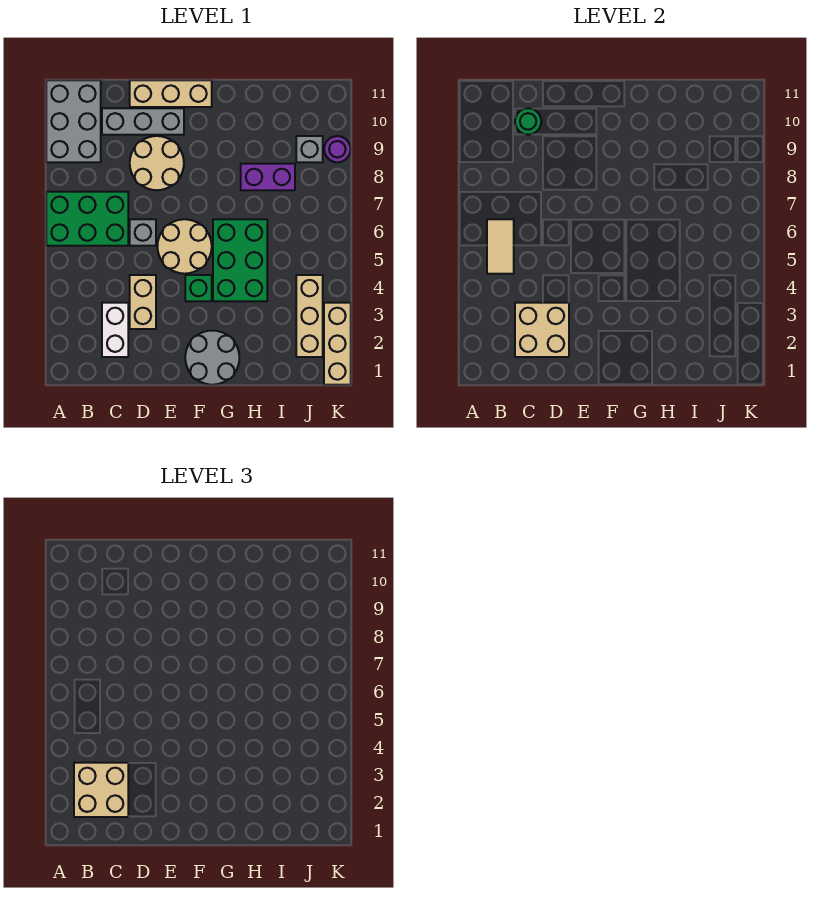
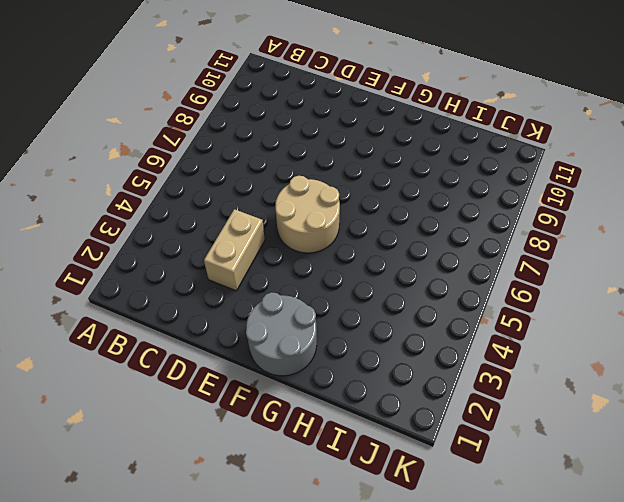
none -> green brick A6:C7 level 1
none -> grey brick A9:B11 level 1
none -> white brick C2:C3 level 1

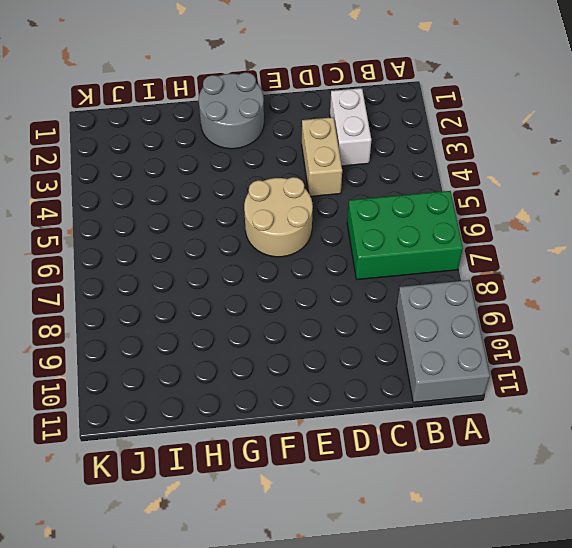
none -> grey brick C10:E10 level 1
none -> grey brick D6 level 1
none -> tan round brick D8:E9 level 1

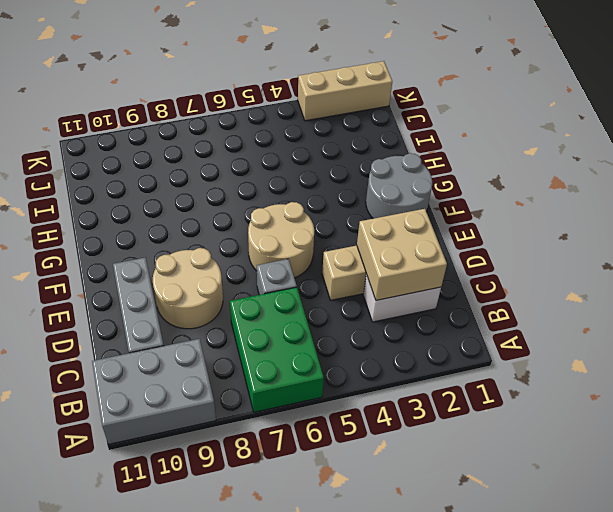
none -> tan brick D11:F11 level 1
none -> green brick F4 level 1
none -> green brick G4:H6 level 1

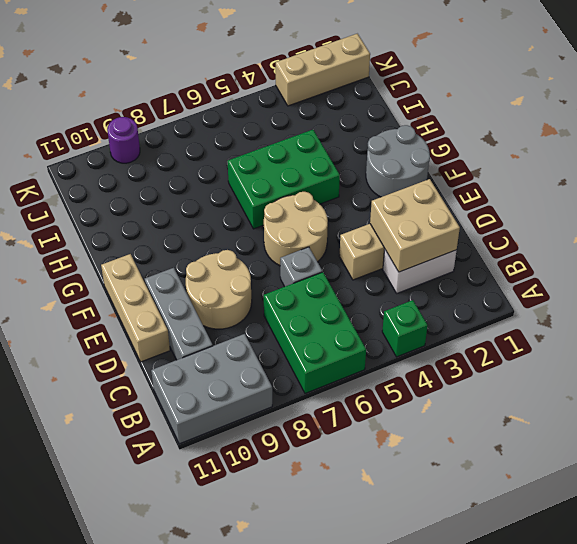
green brick A4 level 1 -> green brick F4 level 1
none -> purple brick H8:I8 level 1
none -> tan brick J2:J4 level 1
none -> grey brick J9 level 1

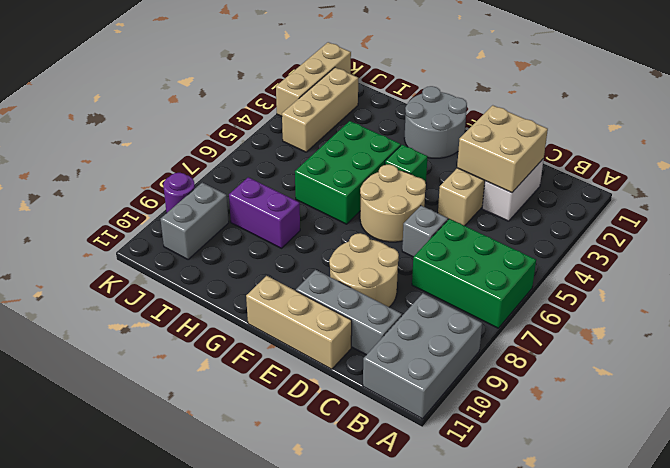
grey brick J9:J10 level 1 -> grey brick J9 level 1
none -> tan tile B5:B6 level 2
none -> green round brick C10 level 2
none -> tan brick B2:C3 level 3

